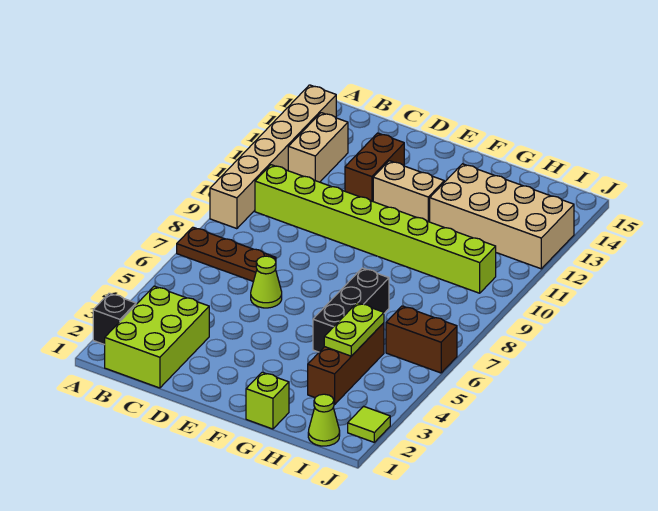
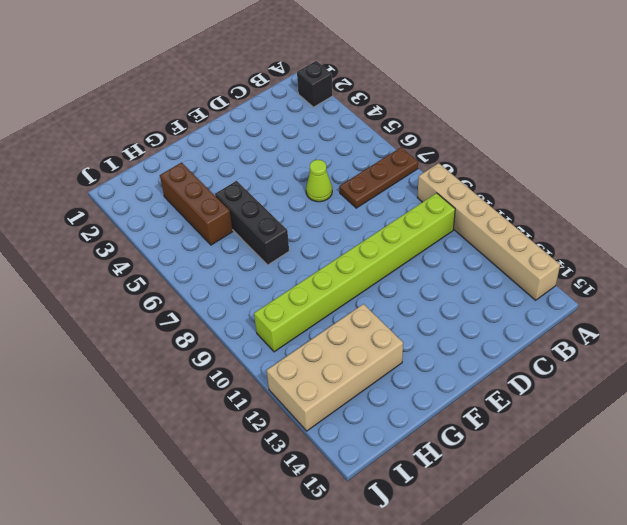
none -> lime brick B1:C3 level 1
none -> tan brick B12:B13 level 1
none -> brown brick D12:D13 level 1

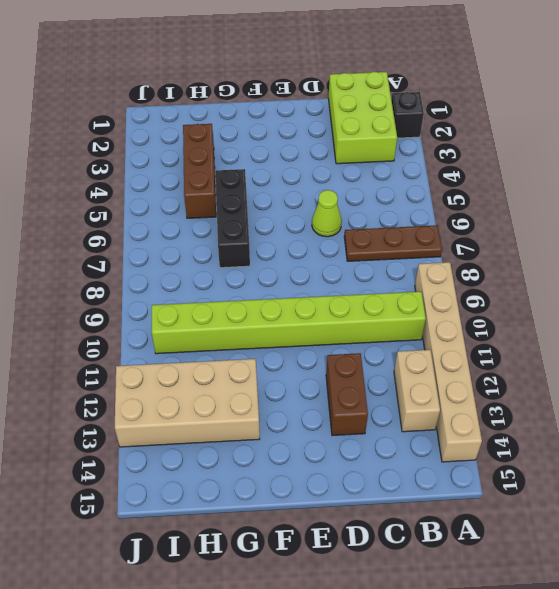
none -> tan brick E12:F12 level 1
none -> lime brick G1 level 1
none -> lime cone I1 level 1

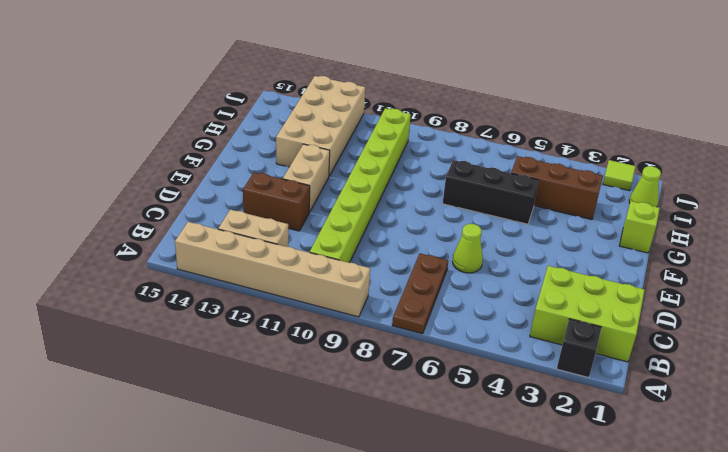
none -> brown brick I6:J6 level 1
none -> lime plate H4:H5 level 2

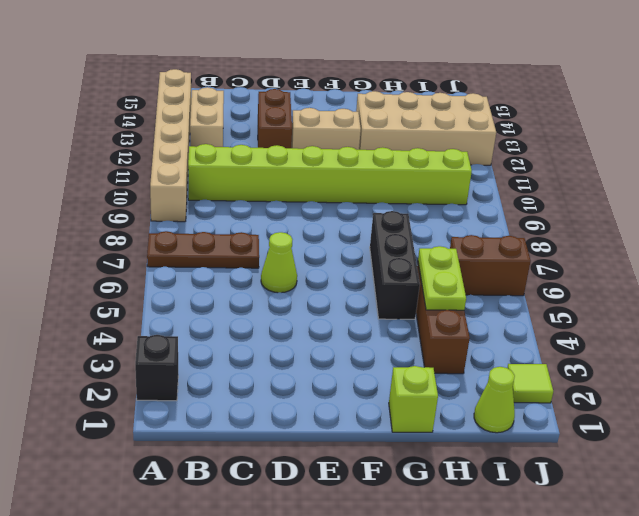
none -> lime brick B1:C3 level 1

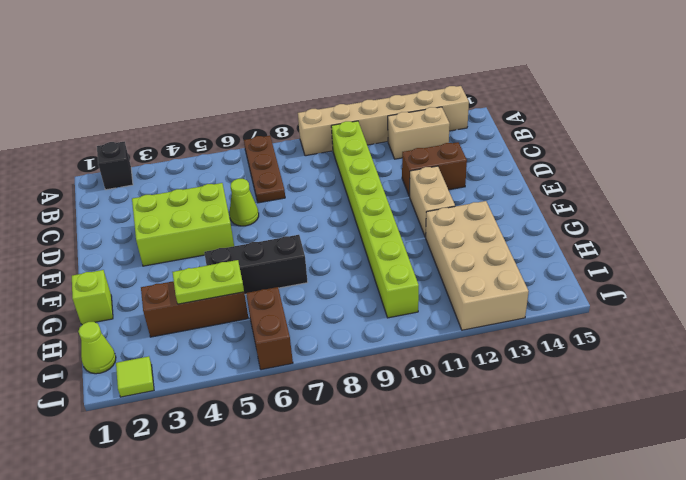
lime brick D3:E5 level 1 -> lime brick B1:C3 level 1

